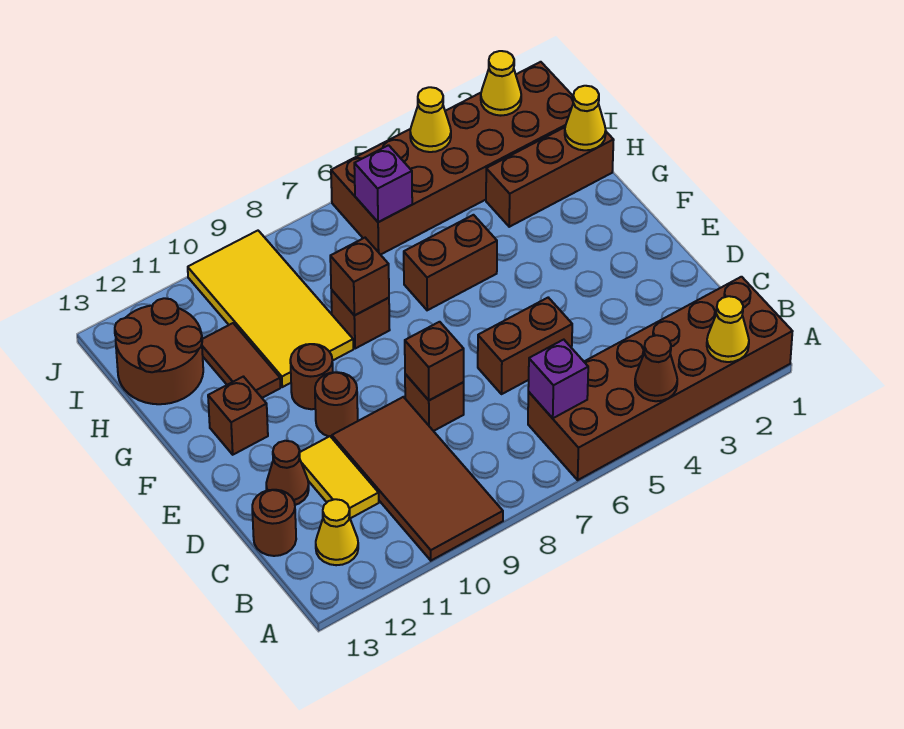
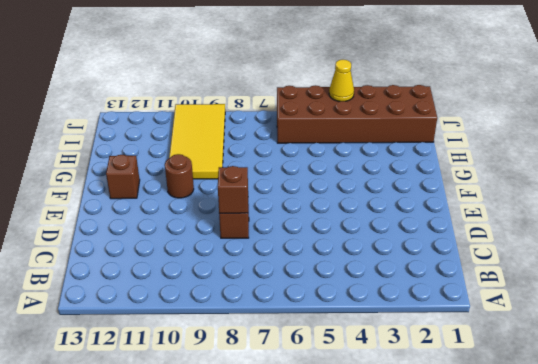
none -> brown brick A1:B6 level 1
none -> brown tile A9:D10 level 1
none -> yellow cone B12 level 1

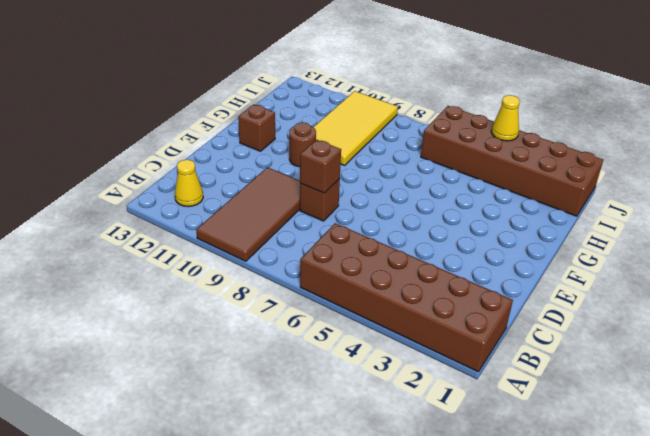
none -> yellow tile C11:D11 level 1
none -> brown round brick C13 level 1
none -> brown brick D5:D6 level 1

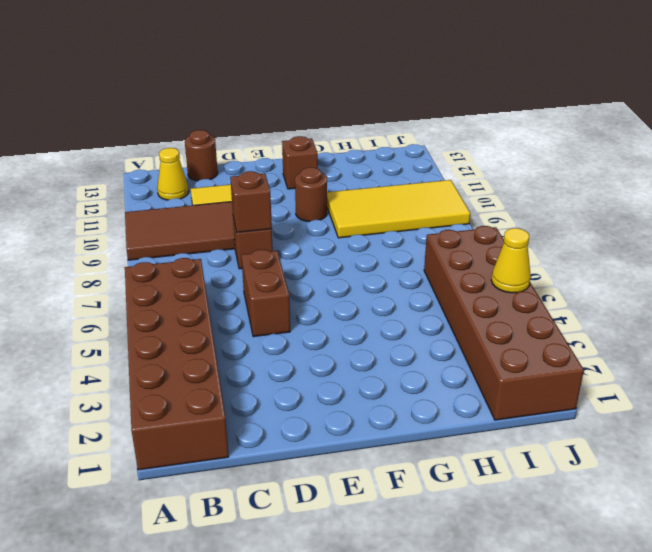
none -> brown cone D12 level 1
none -> brown round brick E10 level 1
none -> brown brick G5:G6 level 1

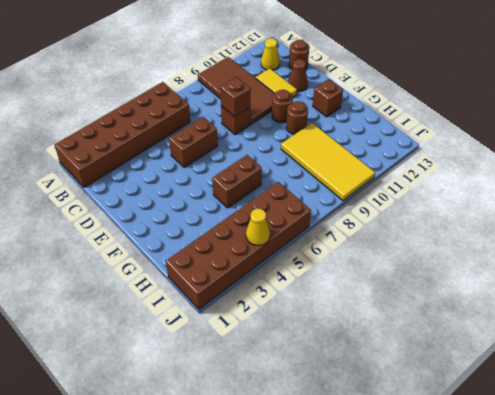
none -> brown brick G8 level 1
none -> brown tile G11:H11 level 1
none -> brown brick H1:H3 level 1

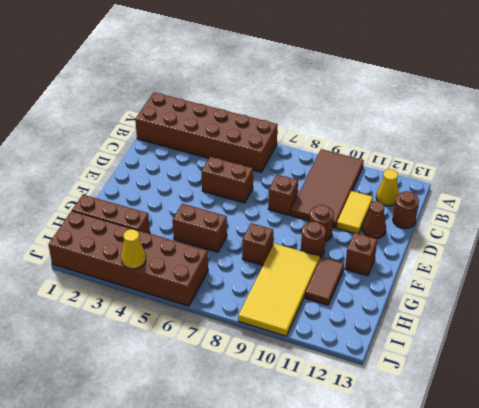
none -> brown round brick H12:I13 level 1
none -> yellow cone A2 level 2
none -> brown cone A4 level 2

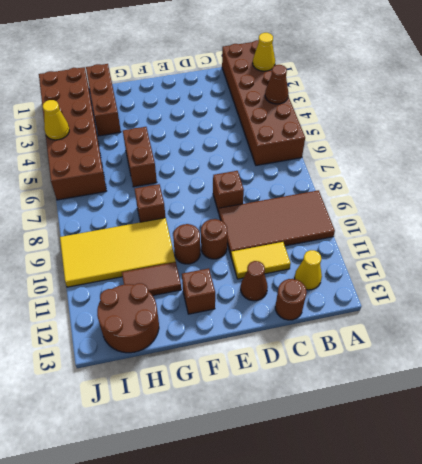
none -> brown brick D5:D6 level 1
none -> purple brick B6 level 2
none -> brown brick D8 level 2

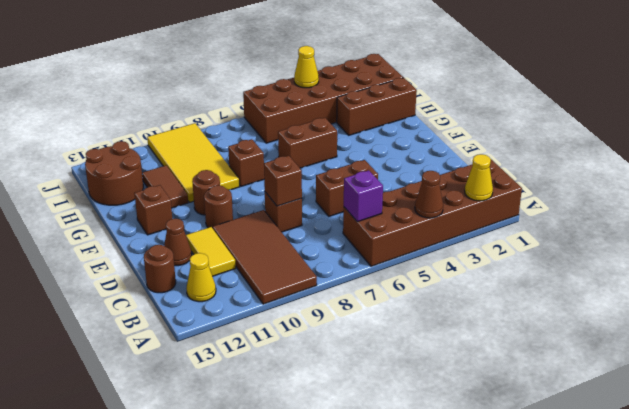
none -> brown brick G8 level 2
none -> yellow cone H1 level 2
none -> purple brick I6 level 2

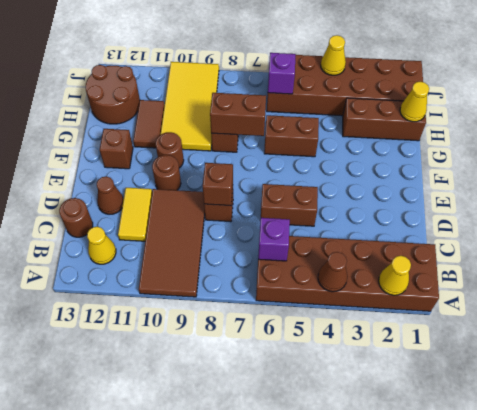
brown brick G7:G8 level 2 -> brown brick G8 level 2
none -> yellow cone J2 level 2

